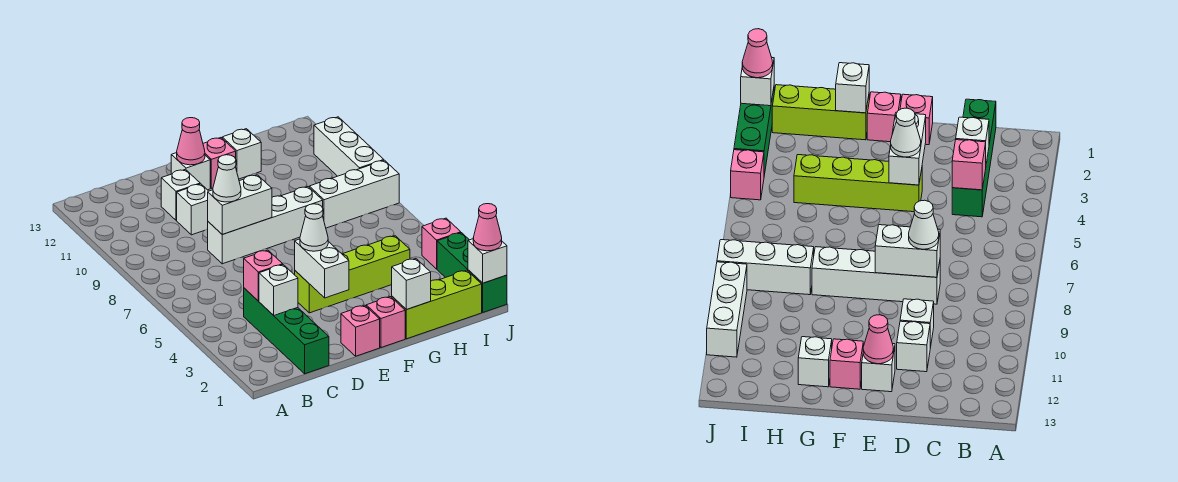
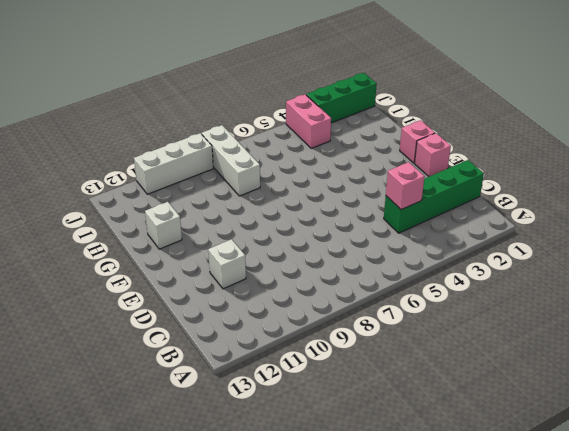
pink brick I4:J4 level 1 -> pink brick J4 level 1
none -> white brick D8:G8 level 1
none -> white brick D10 level 1
none -> lime brick E4:H4 level 1

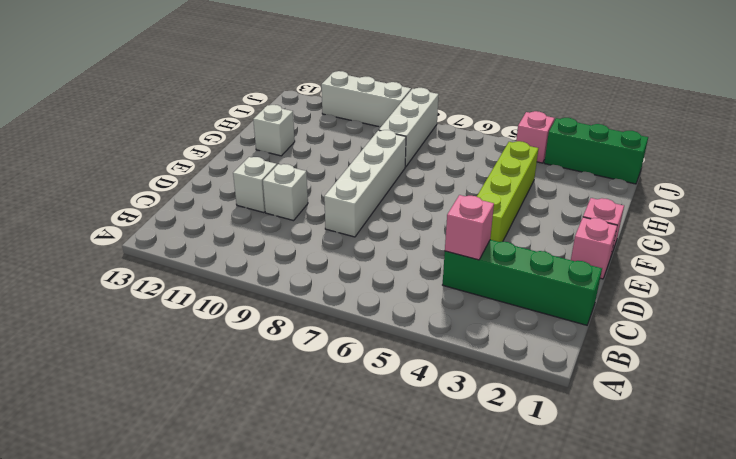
none -> white brick E12 level 1
none -> pink brick F12 level 1
none -> lime brick G1:I1 level 1

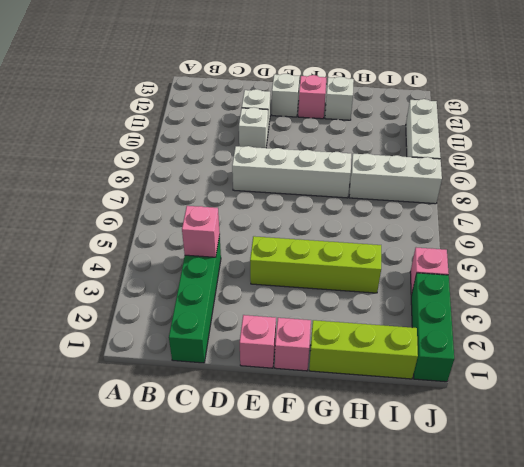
none -> white brick C3 level 2
none -> white brick D8:E8 level 2
none -> white brick E3:E4 level 2

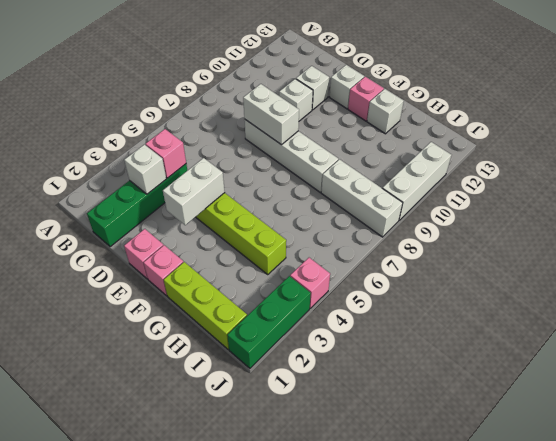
none -> pink cone E12 level 2
none -> white brick G1 level 2
none -> white brick J1 level 2

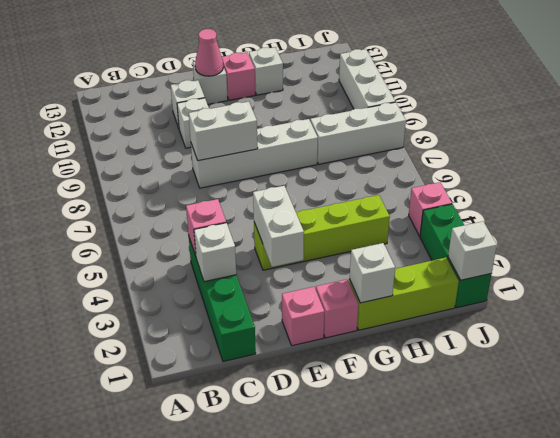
none -> white cone D8 level 3
none -> white cone E4 level 3
none -> pink cone J1 level 3

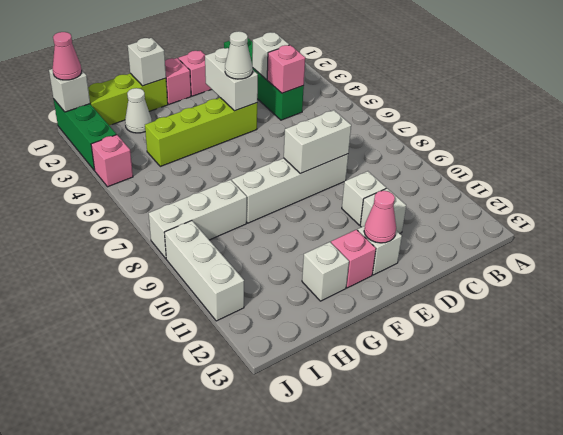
white cone H2 level 1 -> white cone D8 level 3

